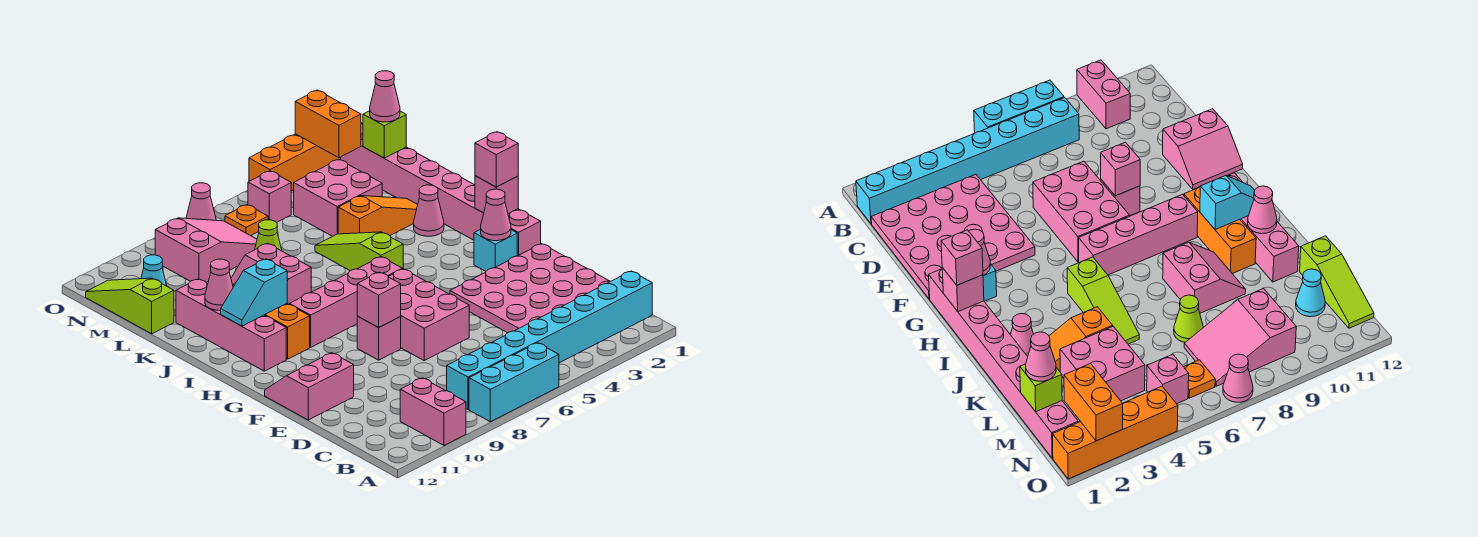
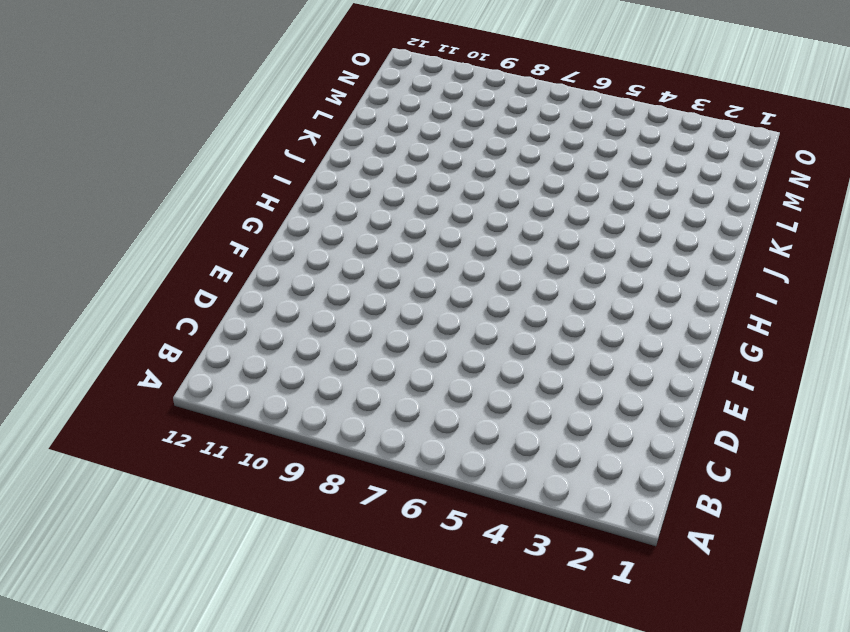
none -> cyan brick A6:A8 level 1
none -> pink brick A10:B10 level 1
none -> cyan brick B1:B8 level 1
none -> pink plate C1:F4 level 1

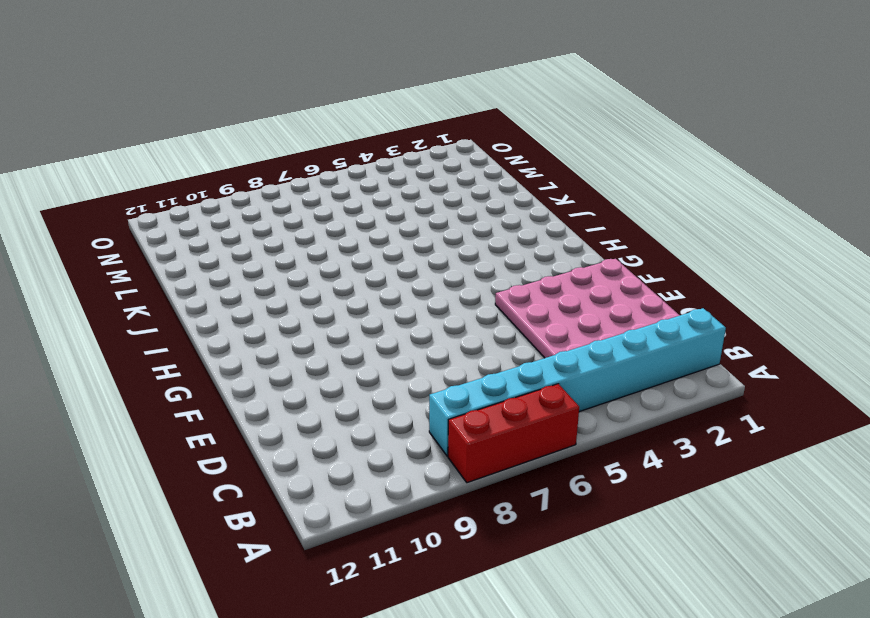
red brick A6:A8 level 1 -> cyan brick A6:A8 level 1
none -> pink brick A10:B10 level 1
none -> pink brick E6:G7 level 1
none -> pink slope E11:F12 level 1 top E
none -> pink brick F8 level 1

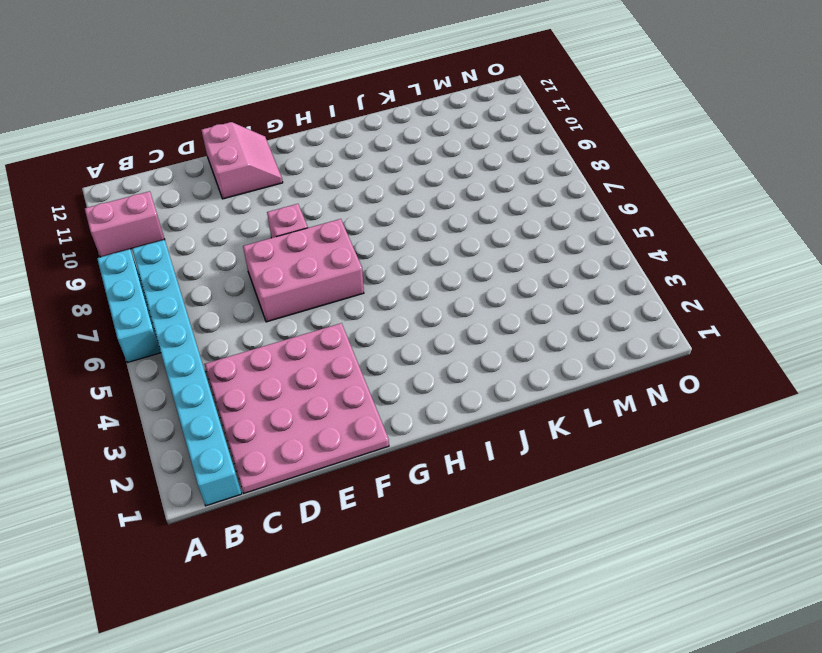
none -> pink brick G1:N1 level 1
none -> cyan brick G2 level 1
none -> pink brick H6:H9 level 1
none -> orange brick H10:J10 level 1

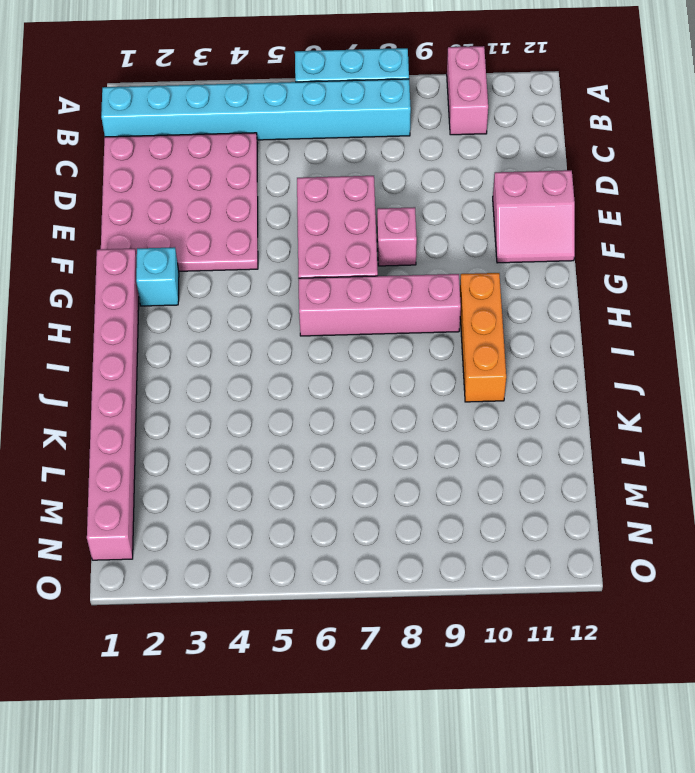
none -> pink brick H11:K11 level 1
none -> lime slope I5:K5 level 1 top I
none -> pink cone J2 level 1
none -> pink slope J8:K9 level 1 top 8

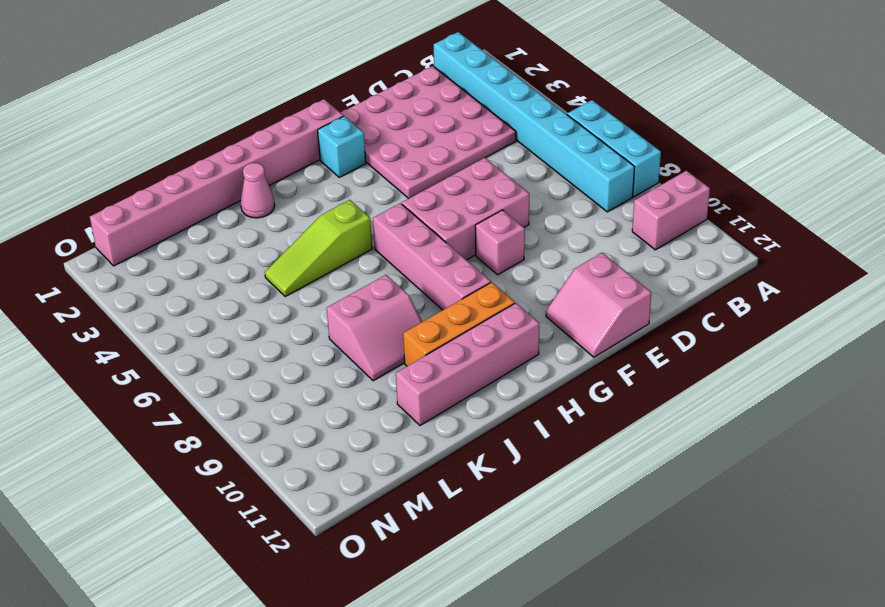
none -> orange slope K2:K4 level 1 top 4
none -> pink brick L3:M4 level 1
none -> lime cone L7 level 1
none -> lime slope L12:N12 level 1 top L

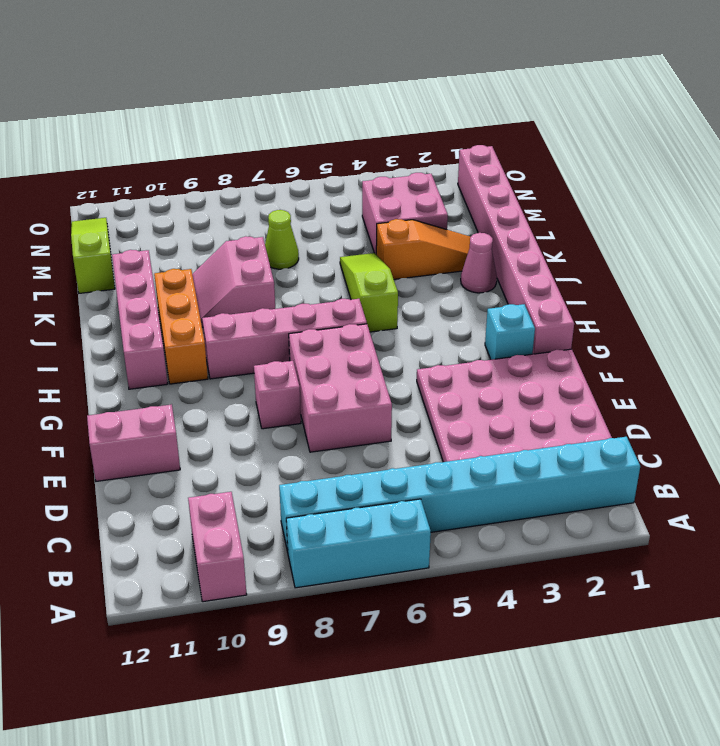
none -> pink slope M7:N9 level 1 top 9
none -> cyan cone M11 level 1
none -> pink brick N5 level 1
none -> orange plate N6 level 1

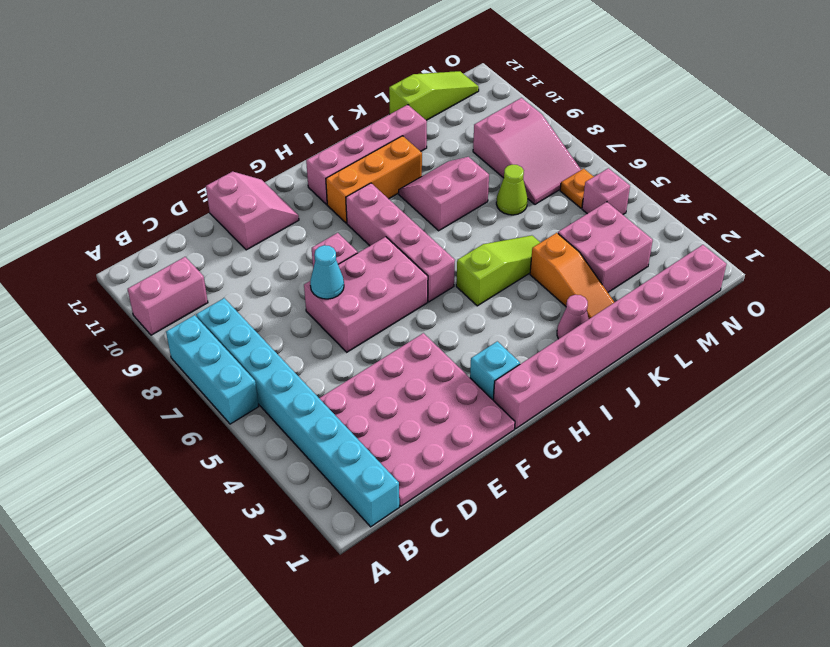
cyan cone E7 level 2 -> cyan cone M11 level 1
none -> orange brick O1:O4 level 1
none -> pink cone O7 level 1
none -> pink brick F8 level 2
none -> pink cone G2 level 2

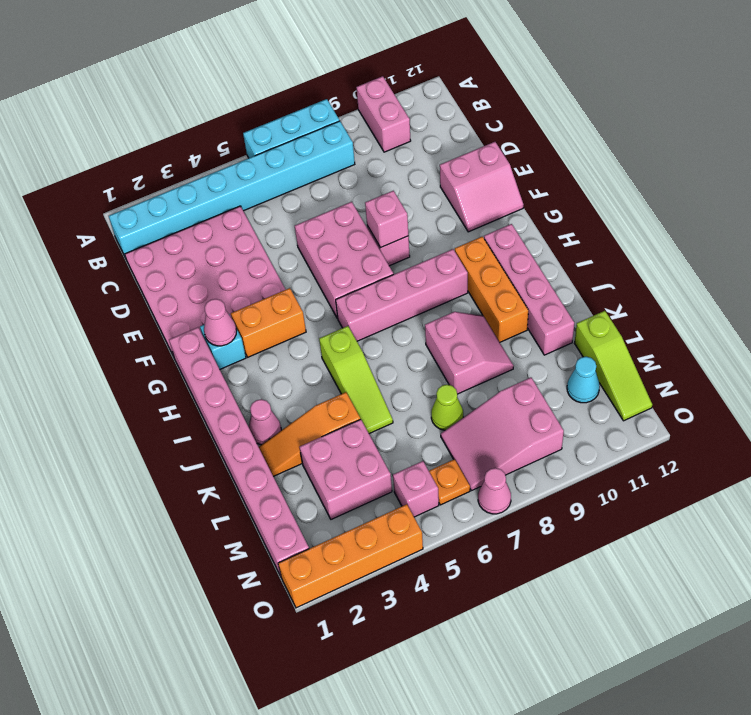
orange brick G3:G4 level 1 -> orange brick N2:O2 level 2
none -> pink brick H1 level 2
none -> cyan slope I10:I11 level 2 top 10
none -> pink cone J11 level 2
none -> lime brick M1 level 2

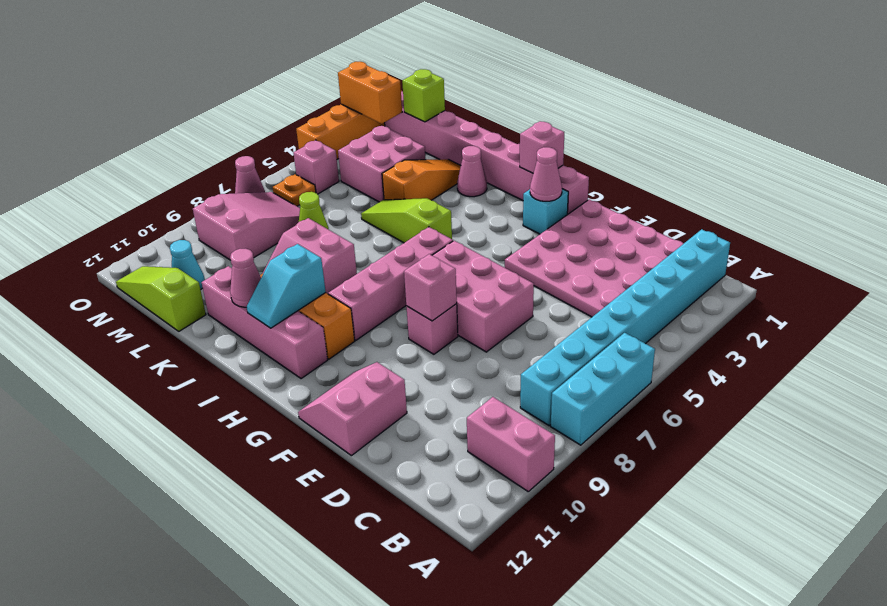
none -> pink brick H1 level 3
none -> pink cone M1 level 3

